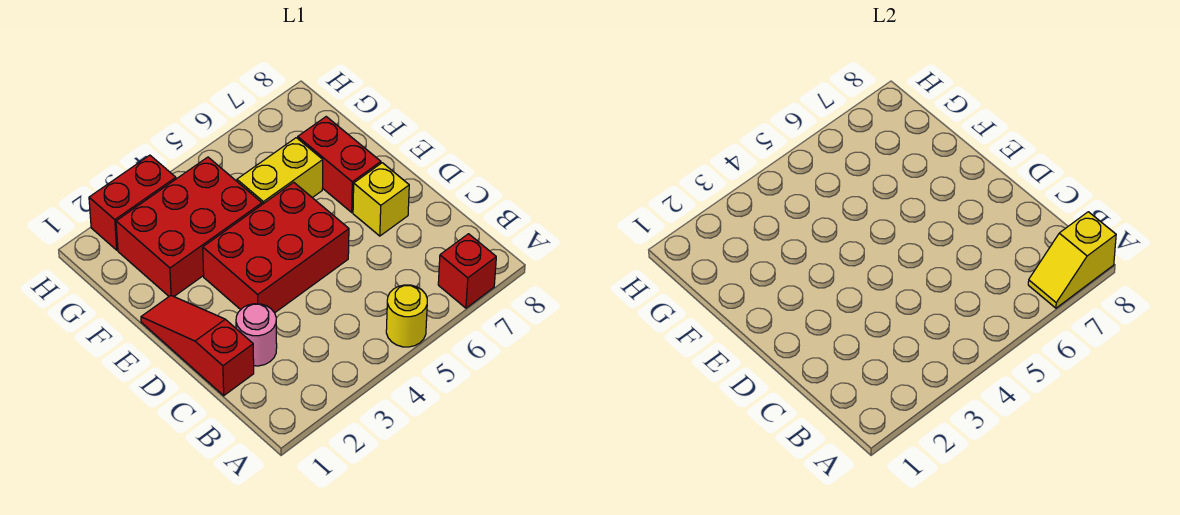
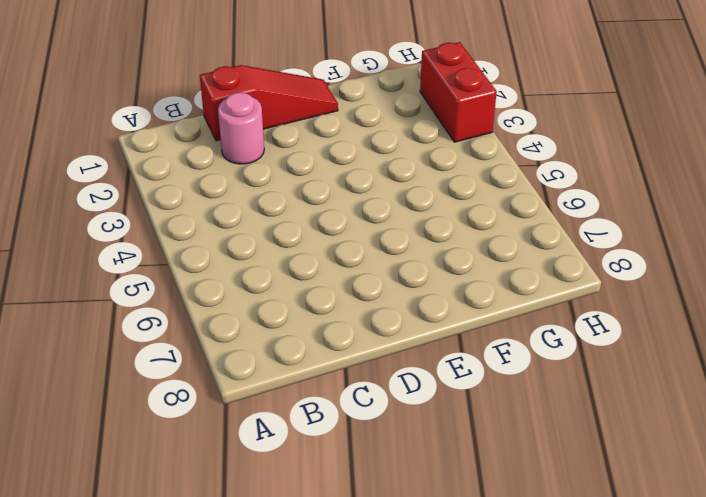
none -> yellow round brick A5 level 1
none -> red brick A7 level 1

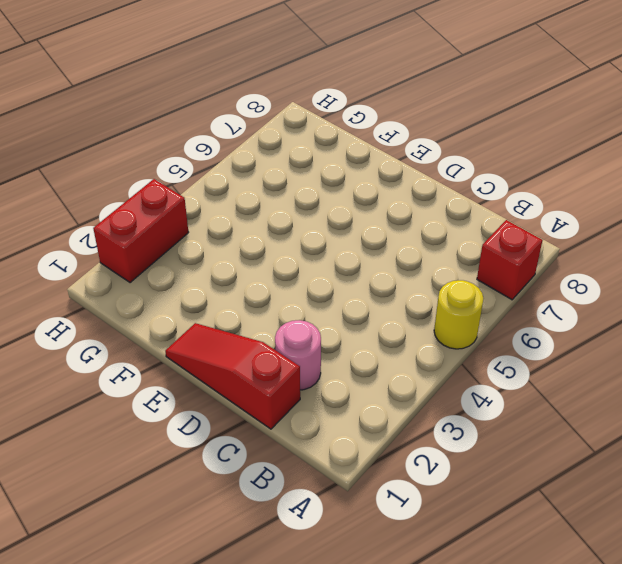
none -> red brick D3:E5 level 1
none -> yellow brick D7 level 1

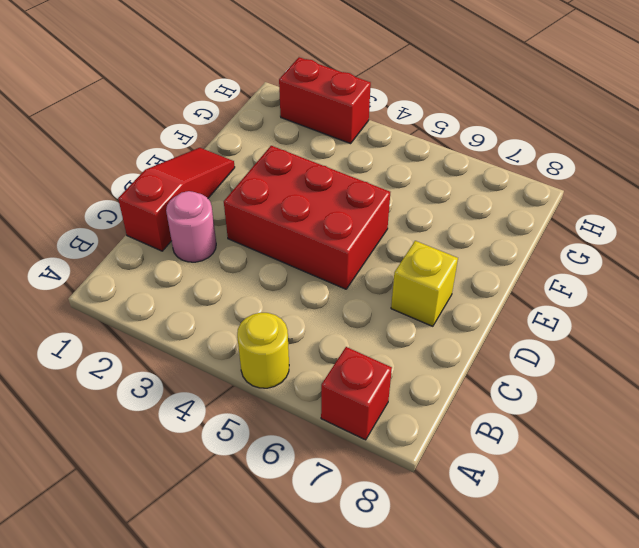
none -> red brick E7:F7 level 1
none -> red brick F2:G4 level 1

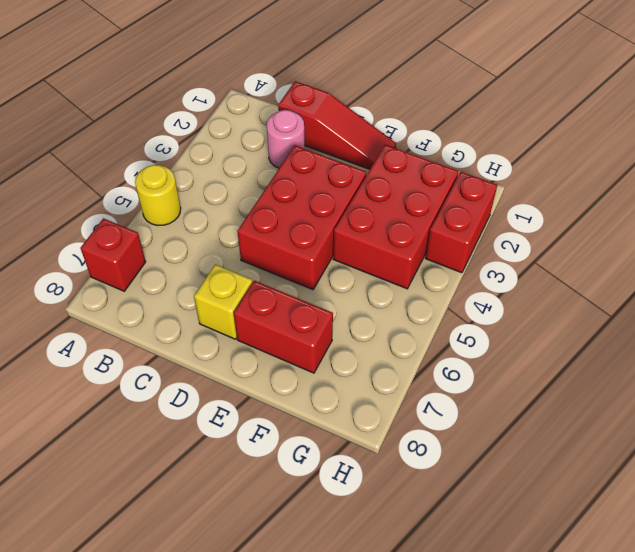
none -> yellow brick F5:F6 level 1
none -> yellow slope A7:A8 level 2 top 8

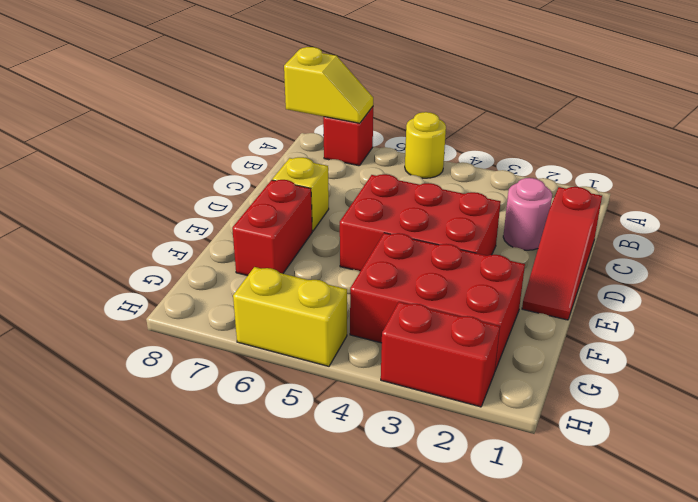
yellow brick H5:H6 level 1 -> yellow brick F5:F6 level 1

